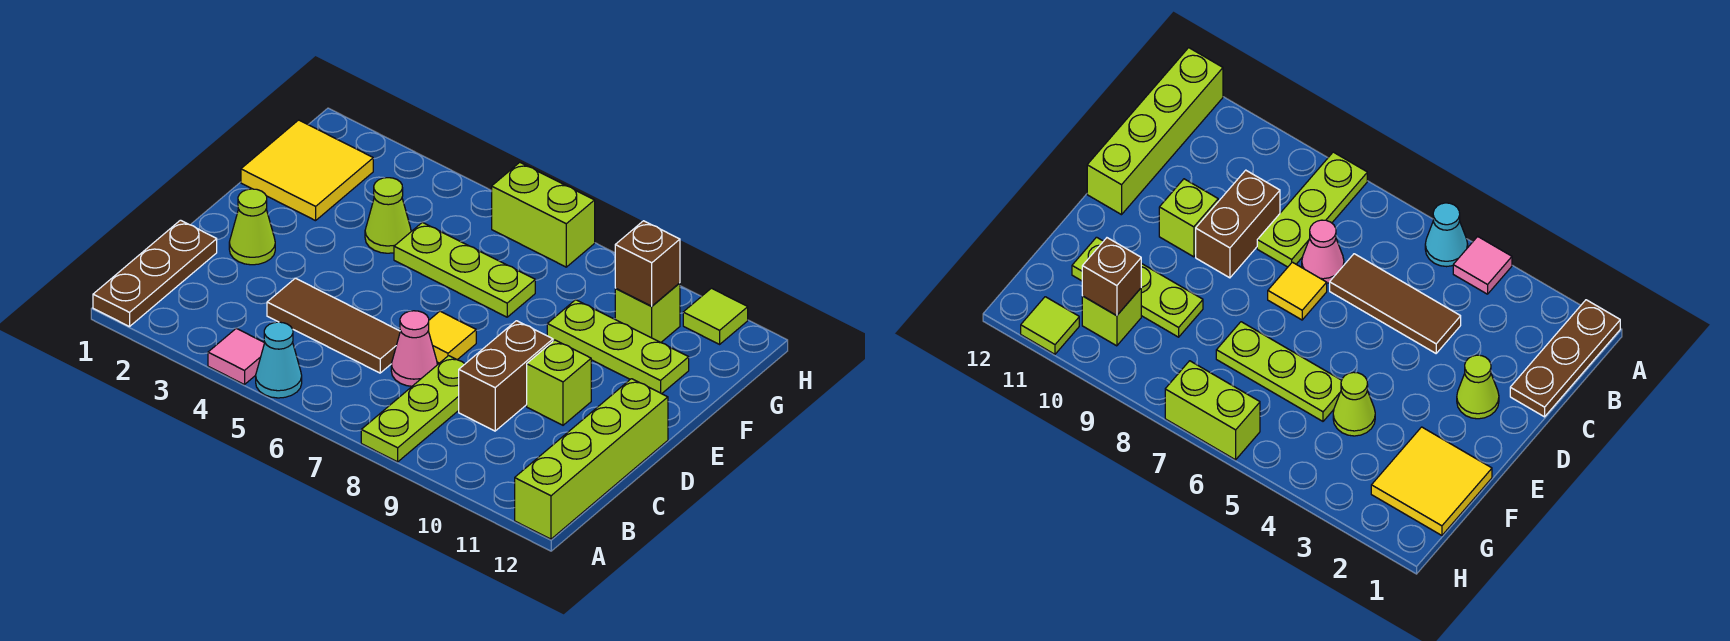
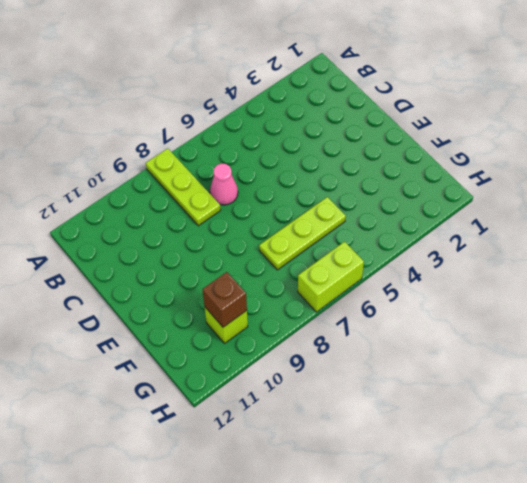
none -> brown plate A1:C1 level 1
none -> pink tile A4 level 1
none -> cyan cone A5 level 1

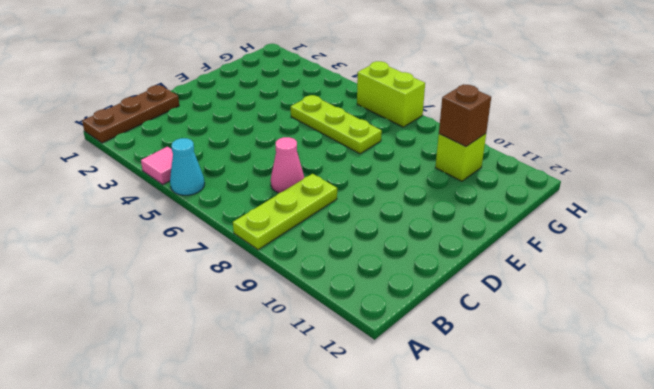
none -> lime brick A12:D12 level 1
none -> brown tile C4:C6 level 1
none -> brown brick C9:D9 level 1

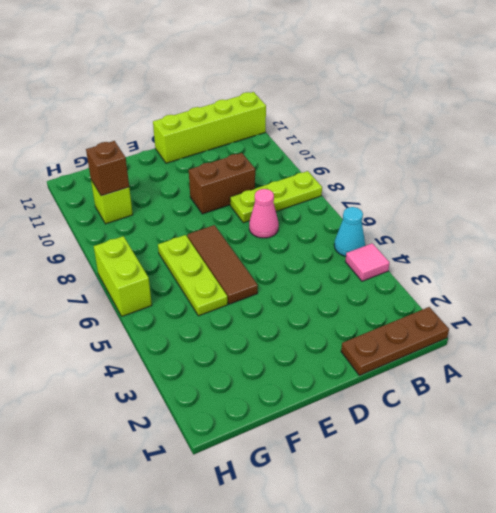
brown tile E5:E7 level 1 -> brown tile C4:C6 level 1
none -> lime cone D2 level 1
none -> yellow tile D7 level 1
none -> lime brick D10 level 1

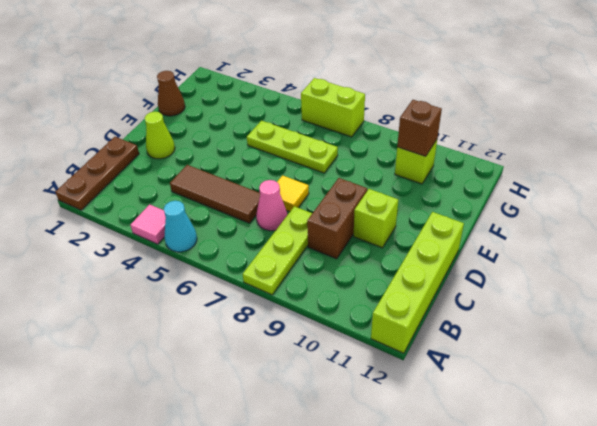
brown cone F1 level 1 -> yellow tile F1:G2 level 1
none -> lime cone F4 level 1
none -> lime plate F9:F11 level 1
none -> lime tile H11 level 1

